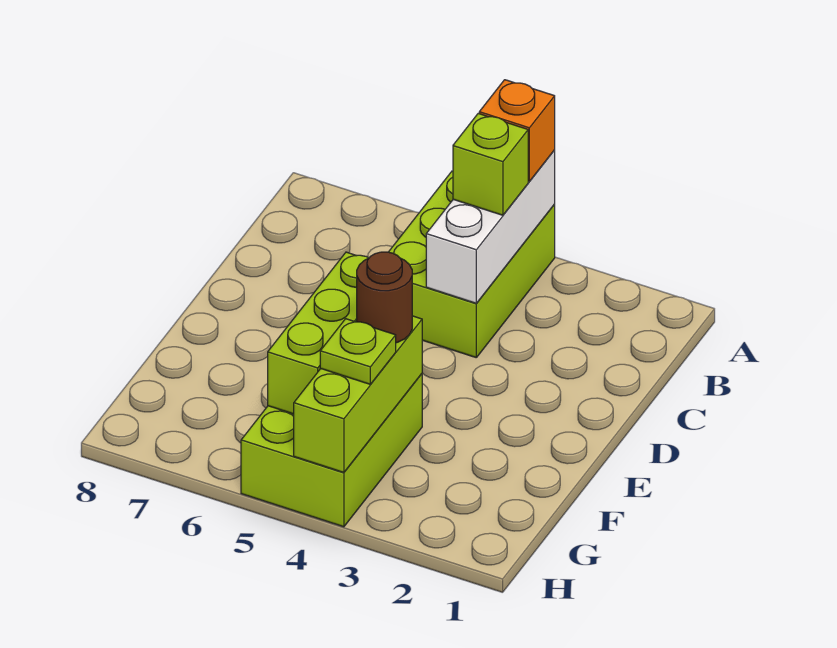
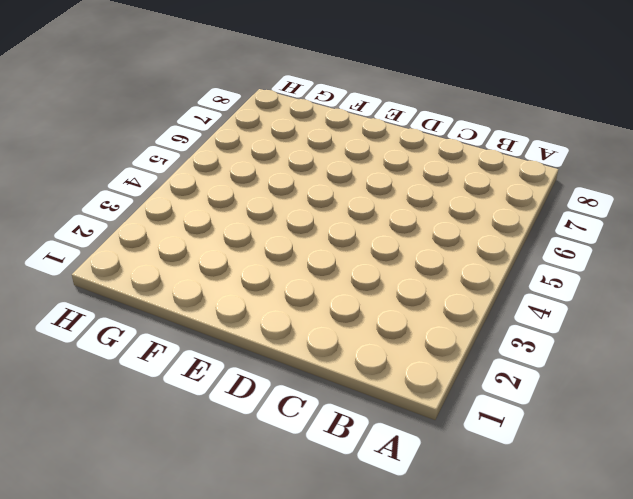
none -> lime brick A4:C5 level 1
none -> lime brick F4:H5 level 1

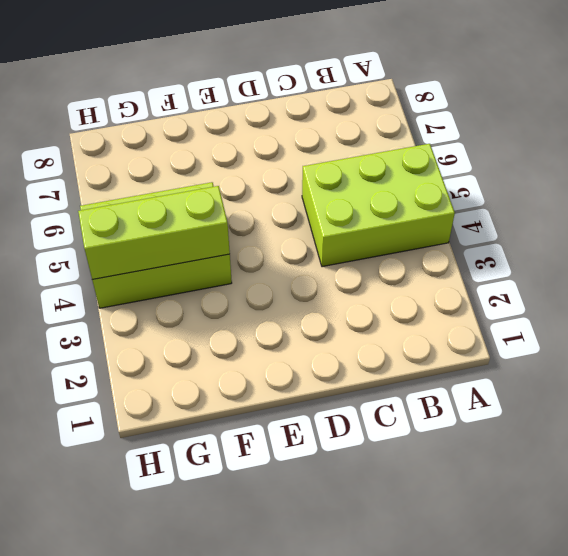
none -> white brick A4:C4 level 2
none -> lime brick E5:G5 level 2

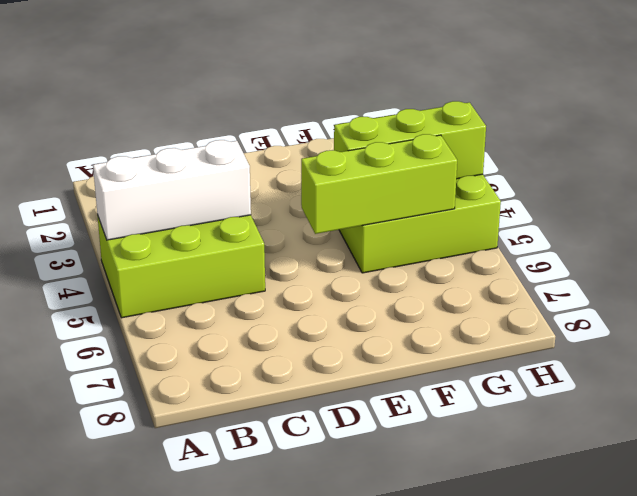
none -> orange brick A4 level 3
none -> lime brick B4 level 3

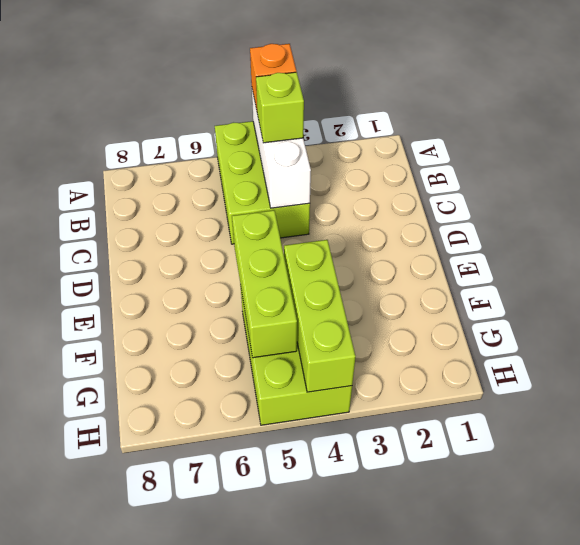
none -> brown round brick F4 level 3
none -> lime plate G4 level 3

